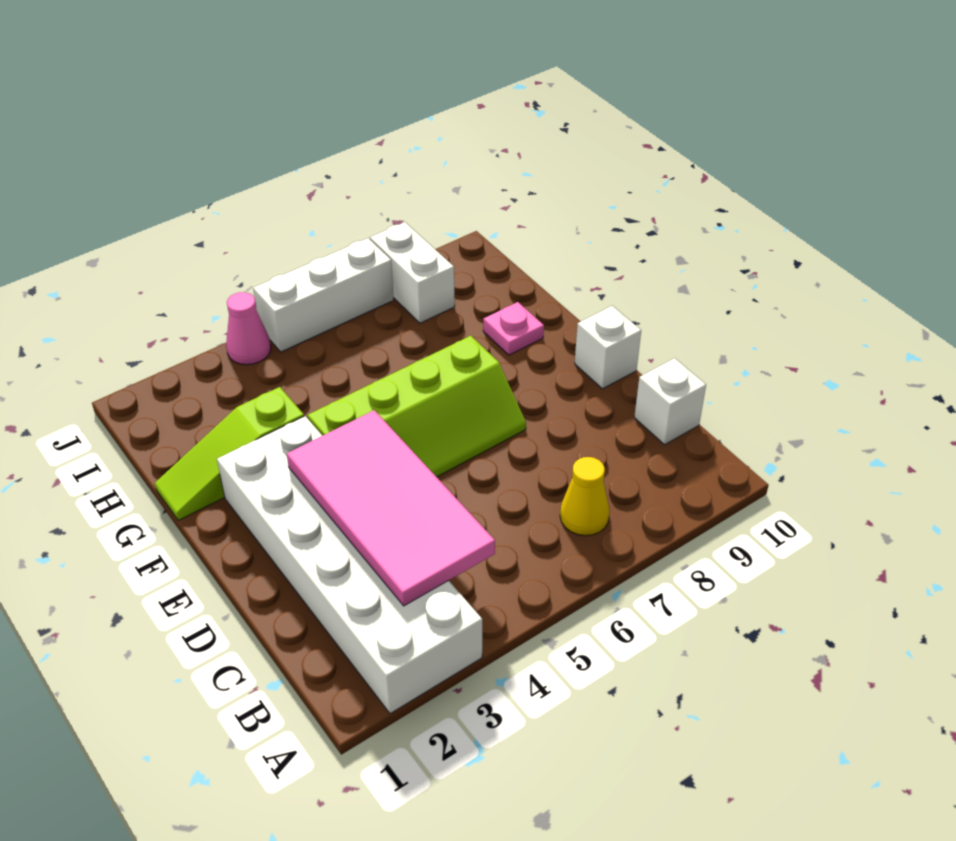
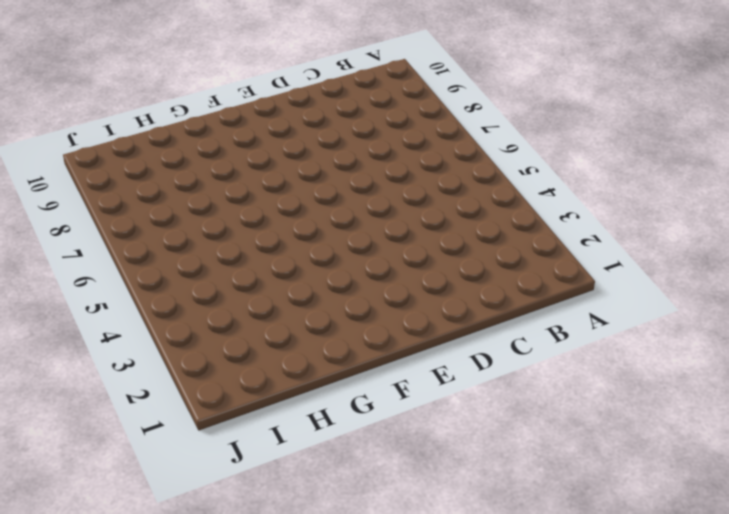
none -> white brick A2:F3 level 1
none -> yellow cone B7 level 1

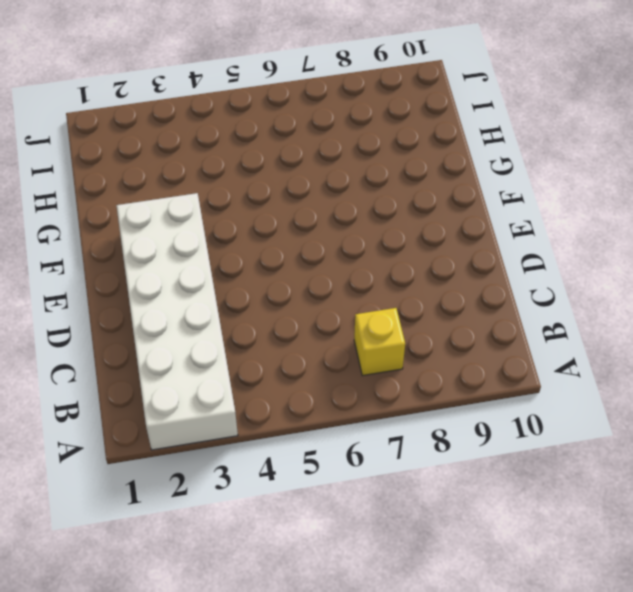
yellow brick B7 level 1 -> yellow cone B7 level 1
none -> white brick C10 level 1
none -> lime slope E4:F7 level 1 top F

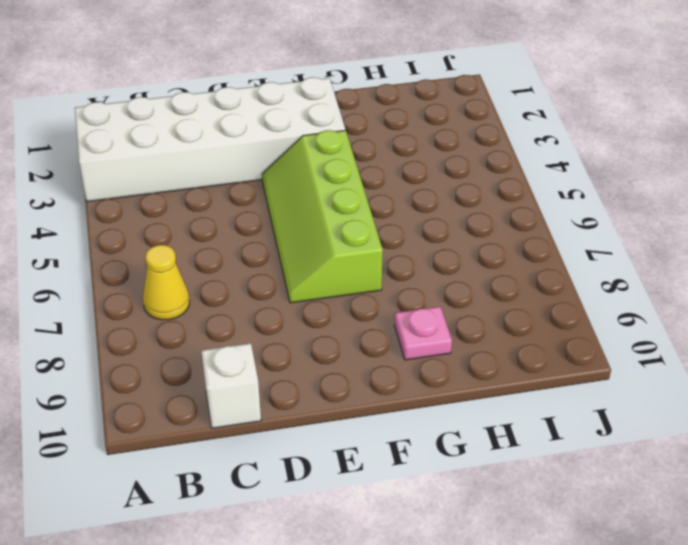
none -> white brick E10 level 1
none -> lime slope G1:G3 level 1 top 3

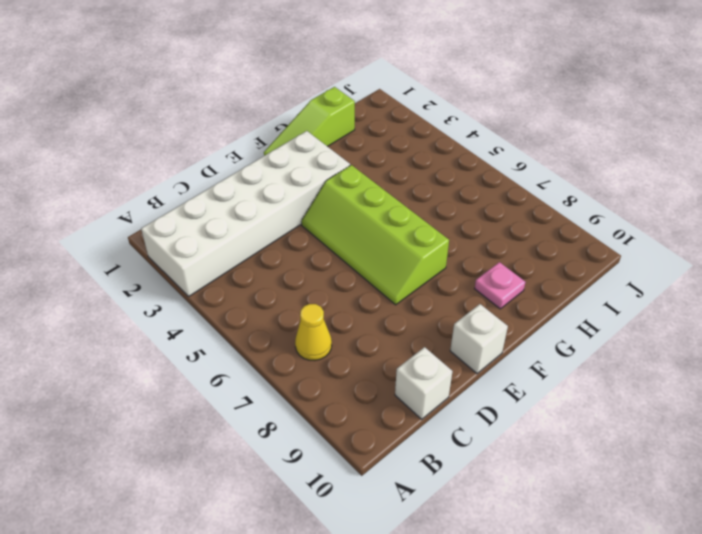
lime slope F1:H1 level 1 top H -> lime slope G1:G3 level 1 top 3
none -> white brick I8:J8 level 1
none -> pink cone J4 level 1

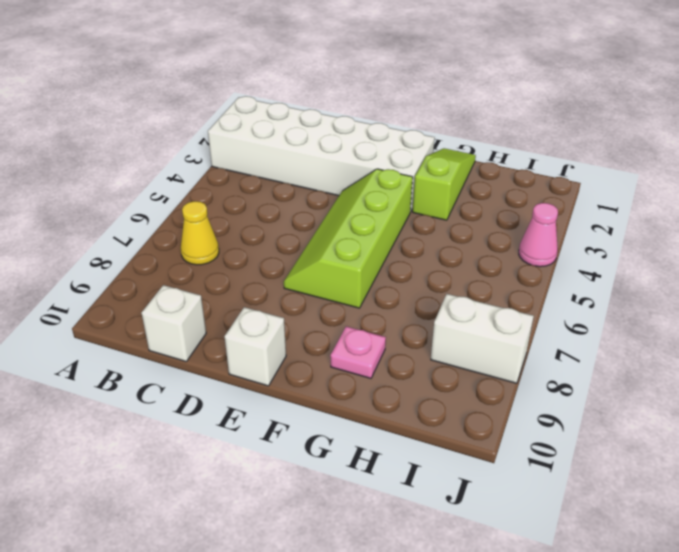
none -> white brick J5:J7 level 1
none -> pink tile B3:E4 level 2

